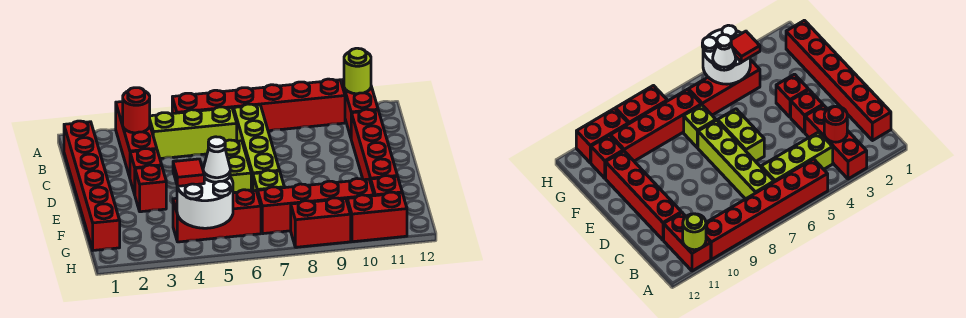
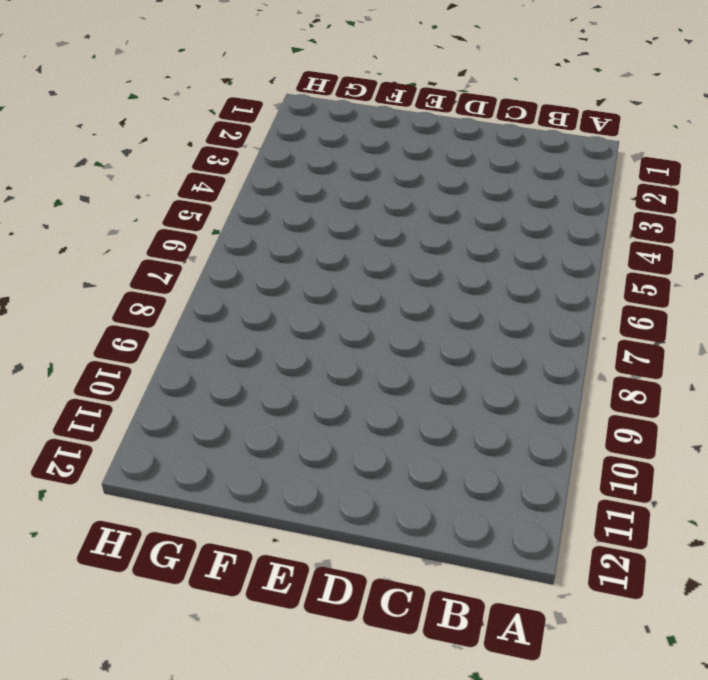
none -> red brick A3:C3 level 1
none -> red brick A5:A10 level 1
none -> red brick A11:B11 level 1

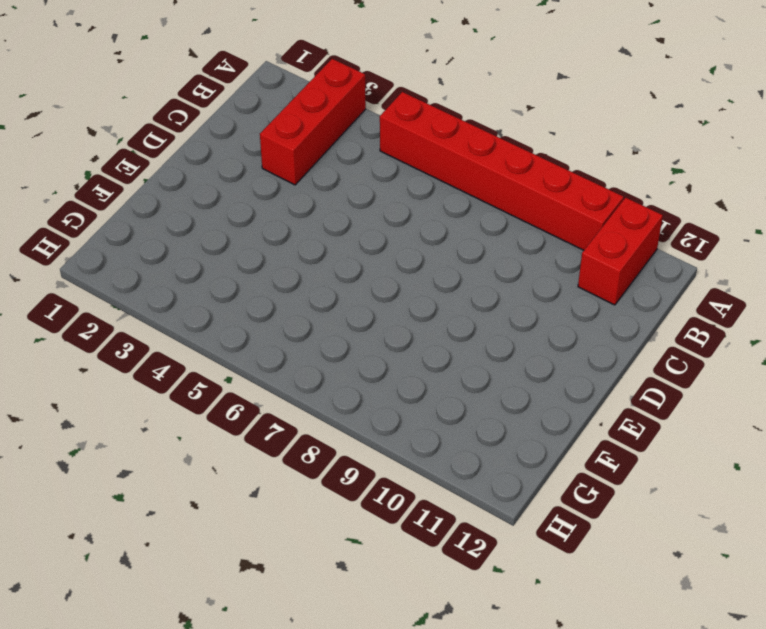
none -> red brick B1:G1 level 1
none -> lime brick B4:B6 level 1
none -> lime brick B7:E7 level 1

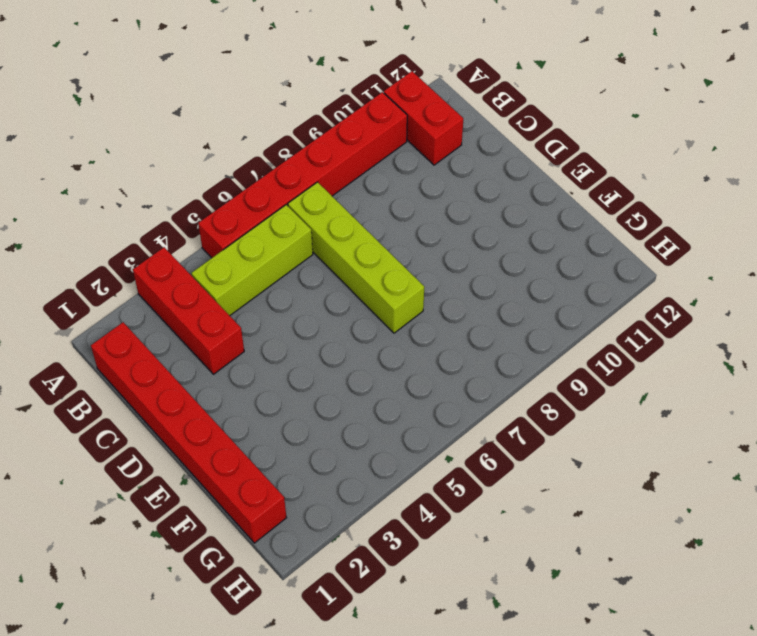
none -> red brick C11:F11 level 1
none -> red brick D3 level 1
none -> lime brick D6:E6 level 1

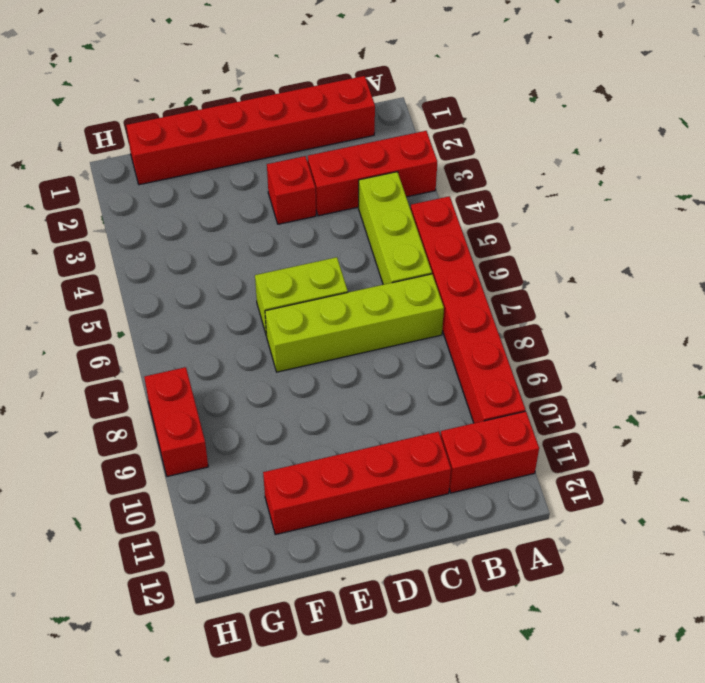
none -> red brick E3 level 1
none -> lime brick F7 level 1
none -> red brick G4:G6 level 1

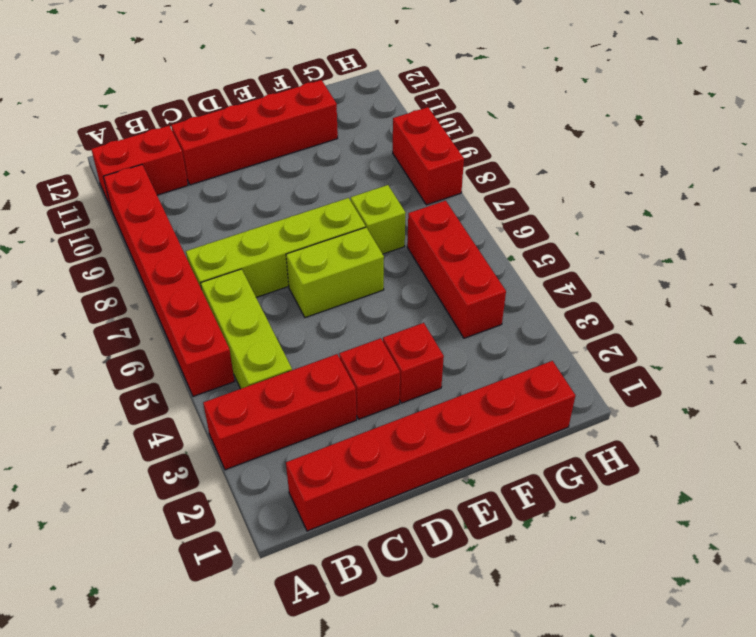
none -> red brick G7:G10 level 1
none -> red brick G11 level 1
none -> red brick H10:H11 level 1

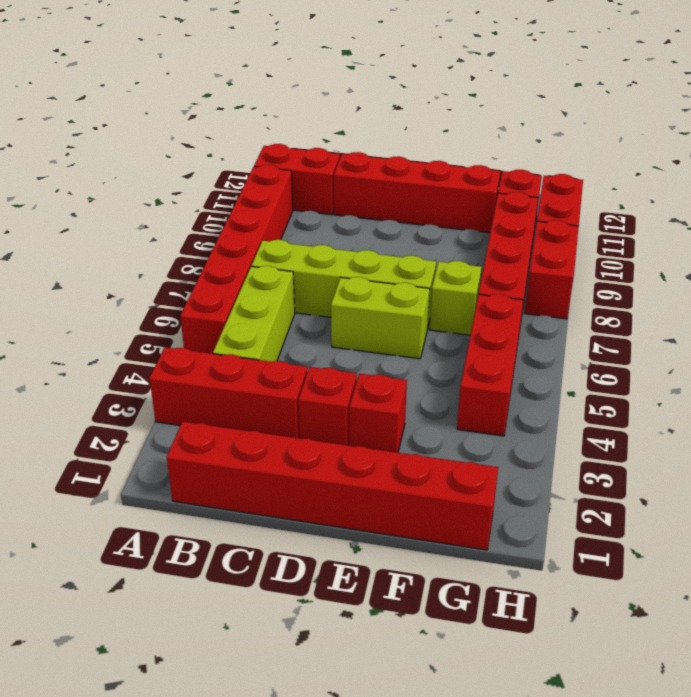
none -> lime round brick A11 level 2
none -> red round brick B3 level 2
none -> white round brick G4:H5 level 2

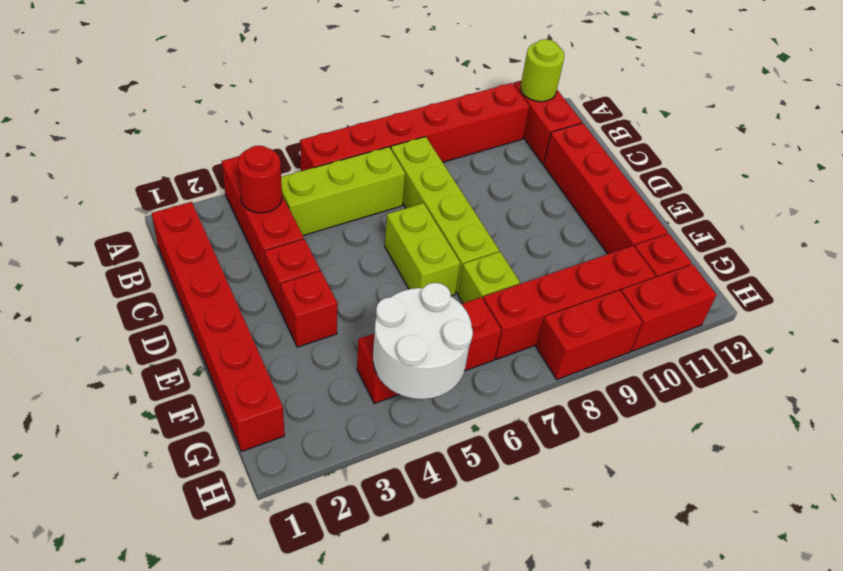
none -> red tile G4 level 3
none -> white cone G5 level 3

